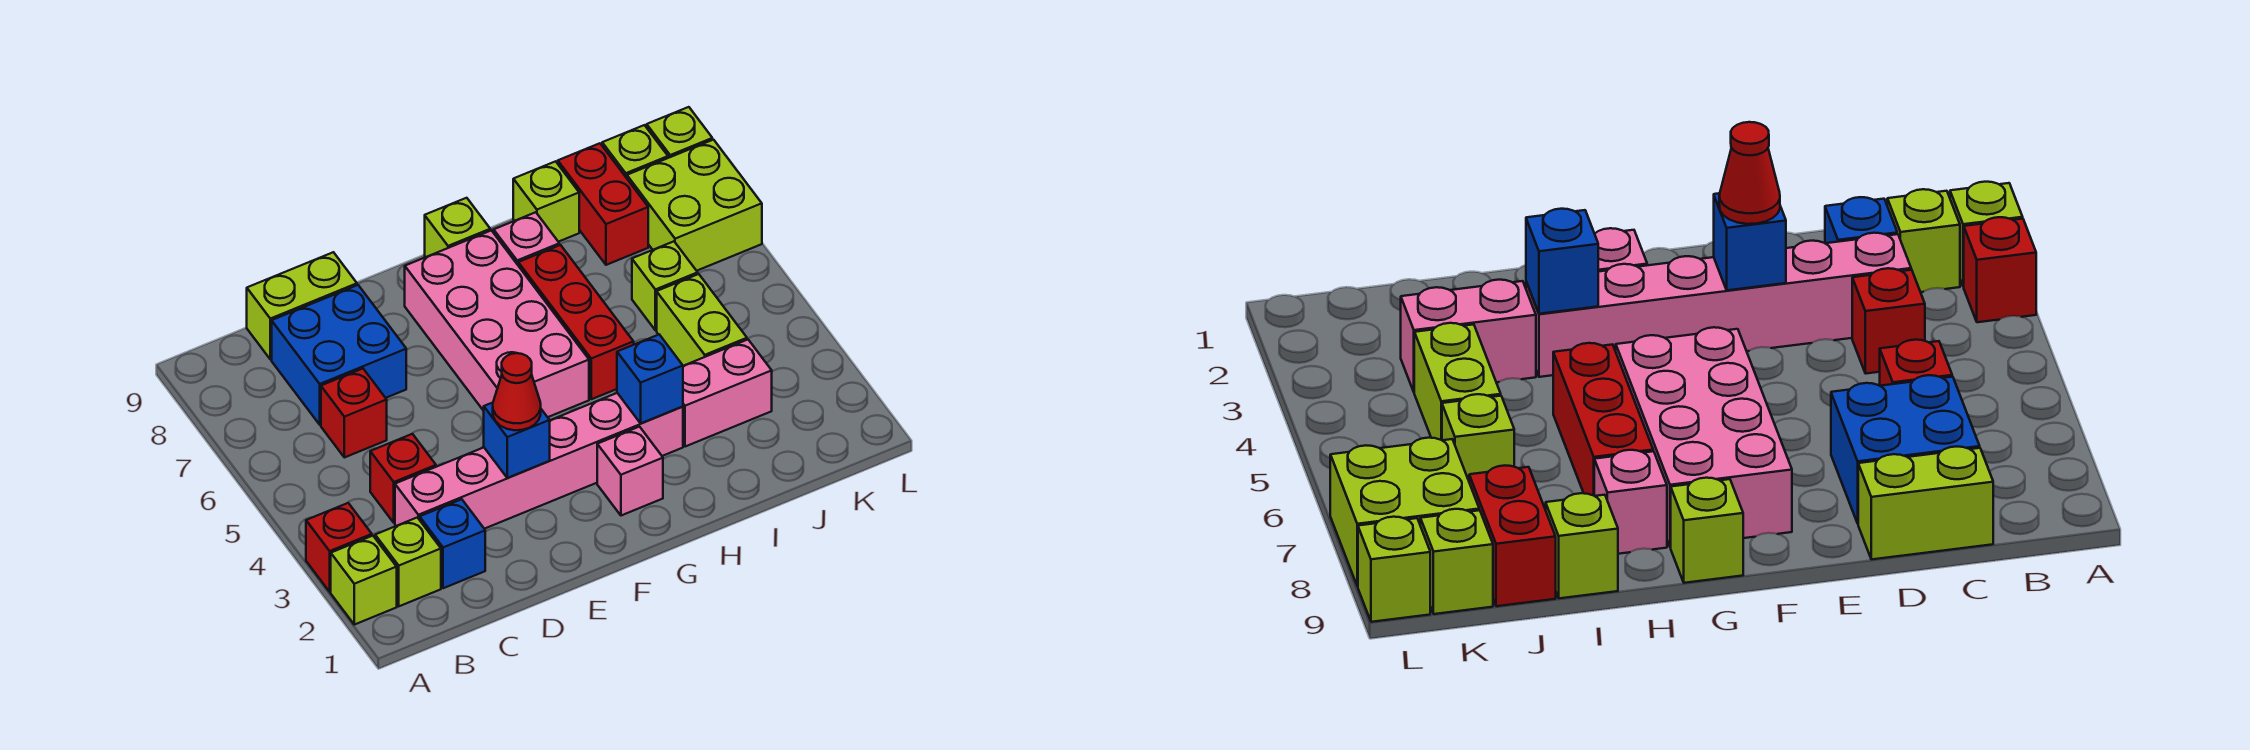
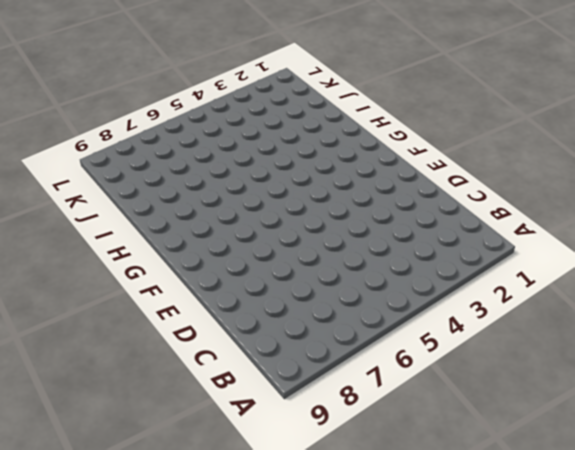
none -> lime brick A2 level 1
none -> red brick A3 level 1
none -> lime brick B2 level 1

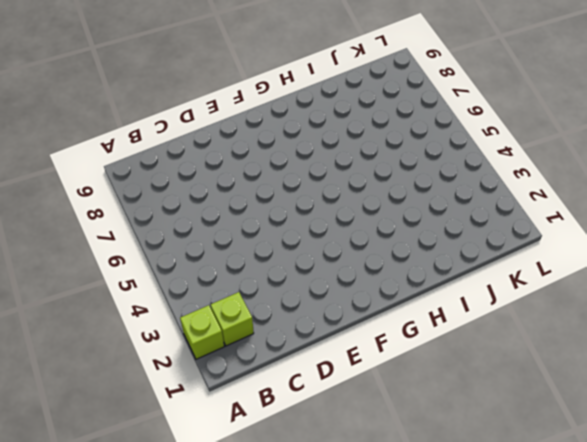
none -> red brick A3 level 1
none -> blue brick C2 level 1
none -> pink brick C3:H3 level 1

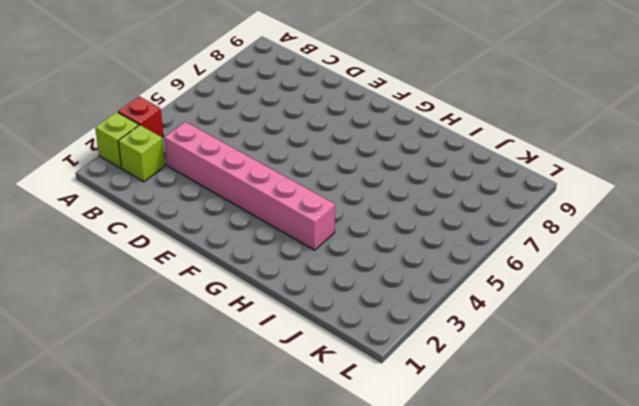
none -> blue brick C2 level 1
none -> red brick C4 level 1
none -> red brick C6 level 1

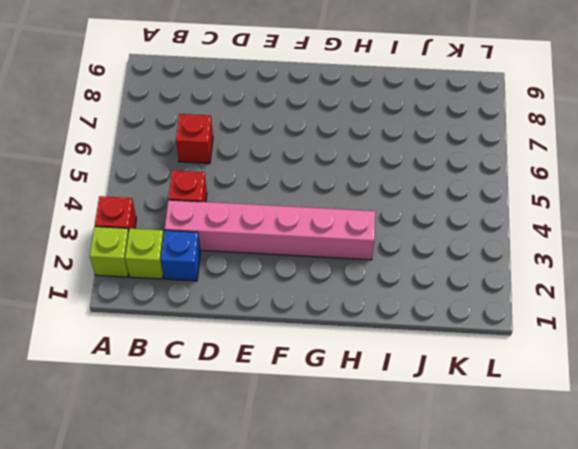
none -> blue brick C7:D8 level 1
none -> lime brick C9:D9 level 1
none -> pink brick F5:G8 level 1

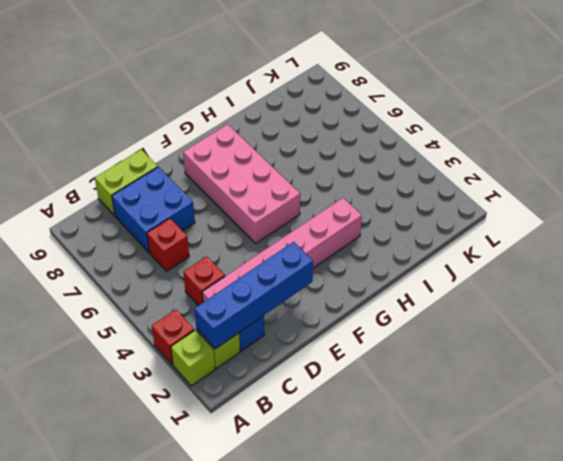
blue brick B2:E2 level 2 -> none
none -> pink brick G2 level 1
none -> lime brick G9 level 1
none -> red brick H5:H7 level 1

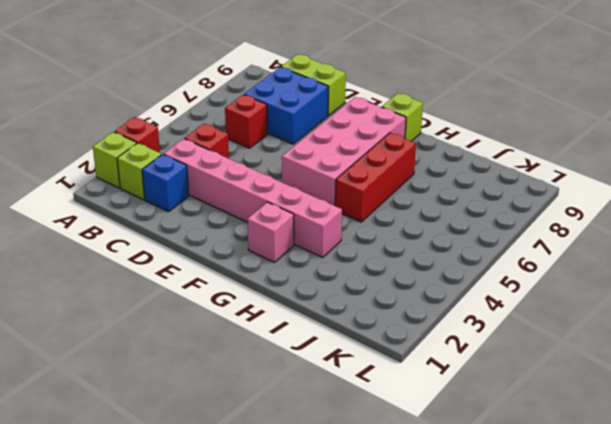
none -> pink brick H8 level 1
none -> pink brick I3:J3 level 1
none -> lime brick I9 level 1

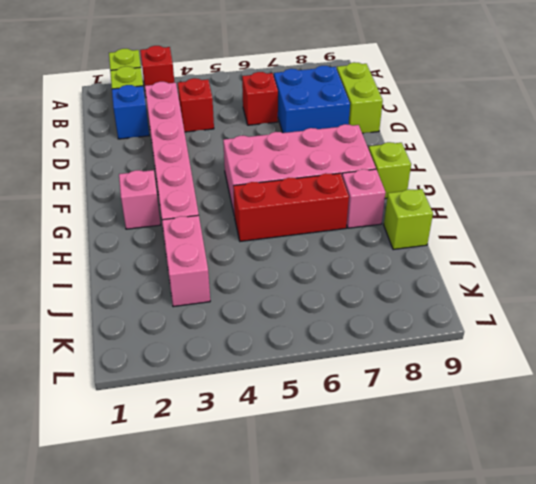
none -> lime brick J4:J5 level 1
none -> lime brick J6 level 1
none -> red brick J8:J9 level 1

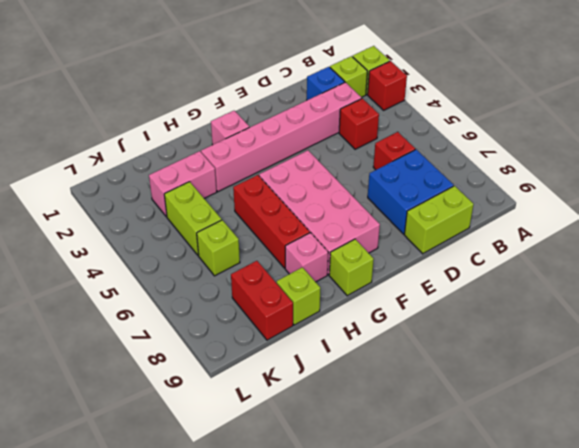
none -> lime brick K7:L8 level 1
none -> lime brick K9 level 1
none -> lime brick L9 level 1

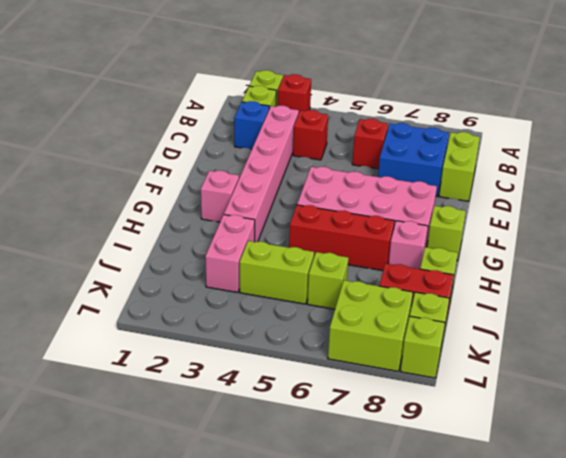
none -> blue brick E3 level 2
none -> blue brick H3 level 2
none -> red cone E3 level 3

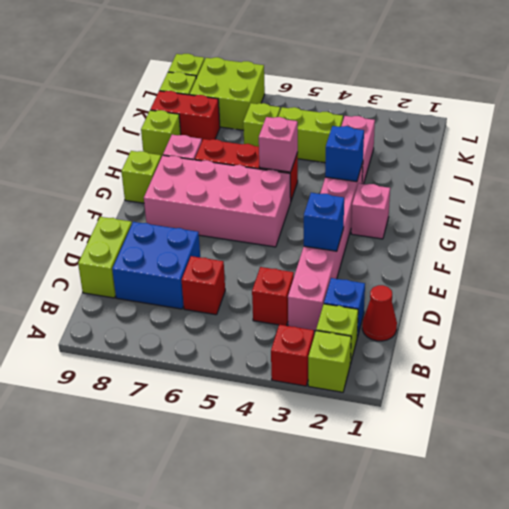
red cone C1 level 1 -> red cone E3 level 3
pink brick H5 level 2 -> none

